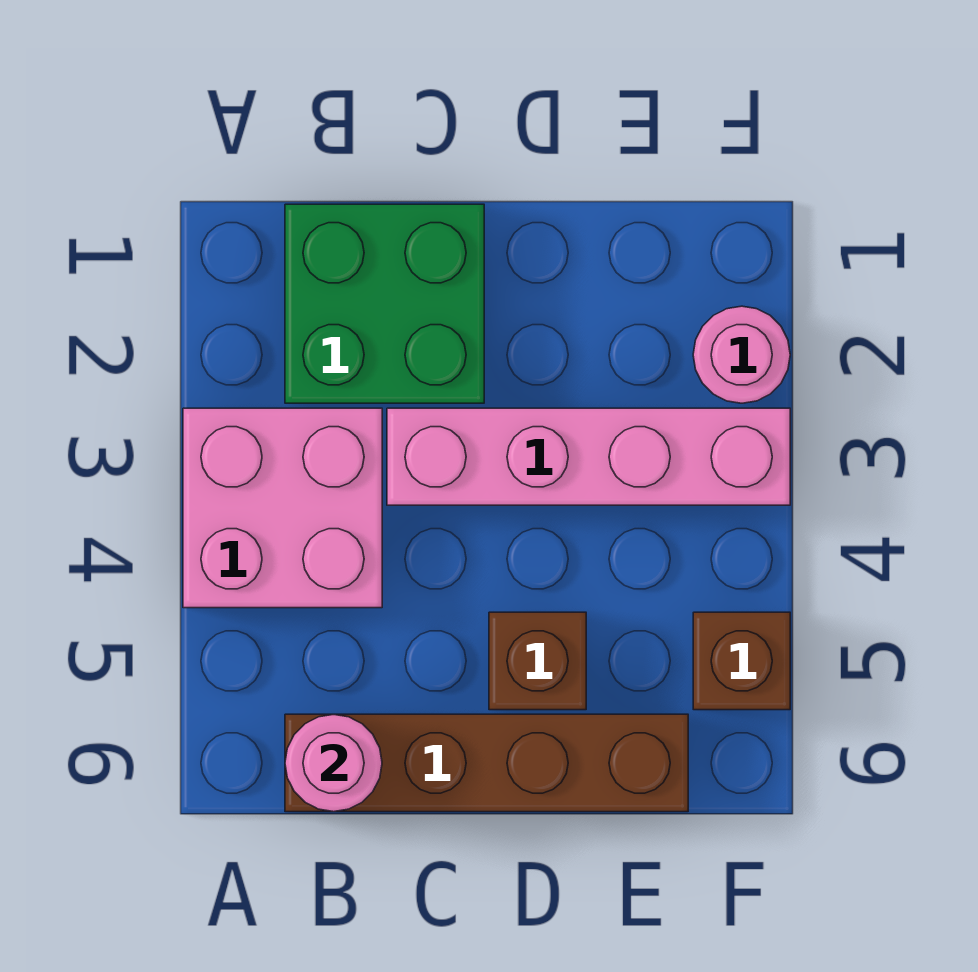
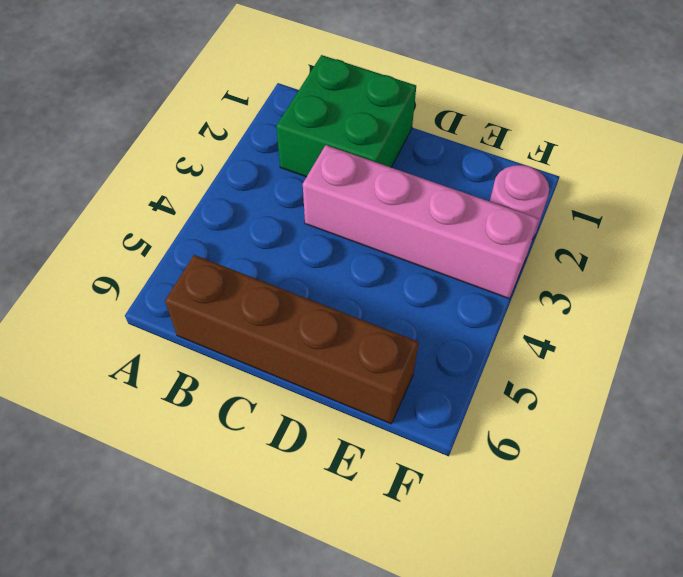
none -> pink brick A3:B4 level 1
none -> brown brick D5 level 1

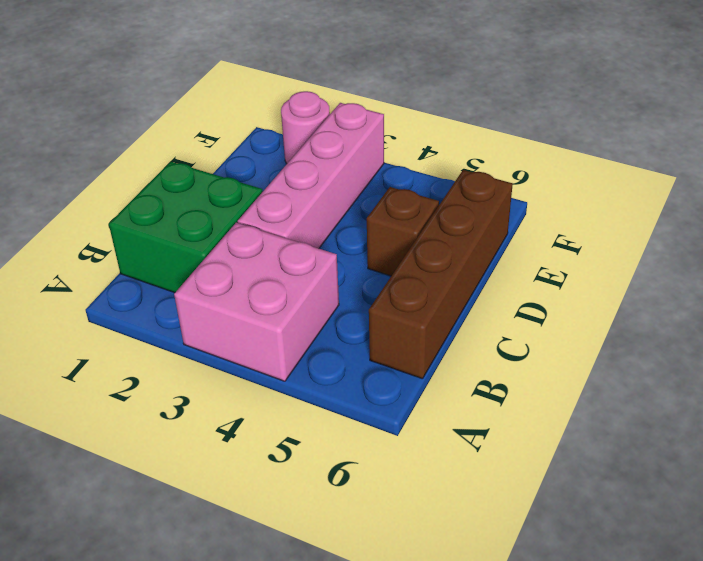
none -> brown brick F5 level 1
none -> pink round brick B6 level 2

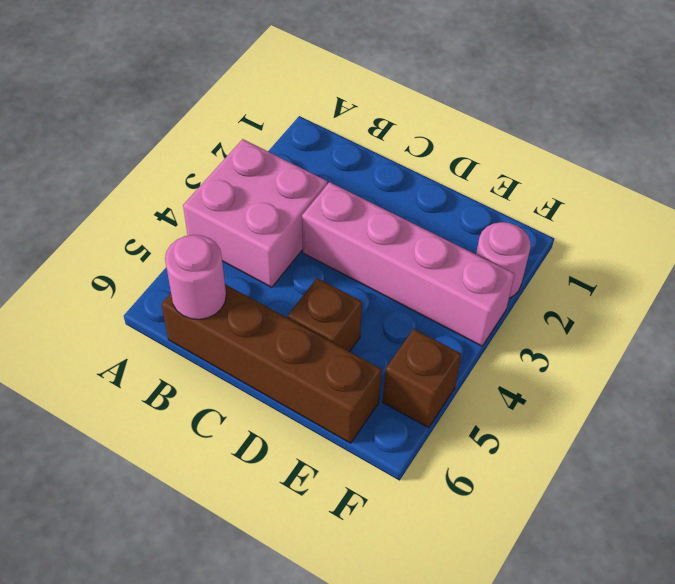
none -> green brick B1:C2 level 1

